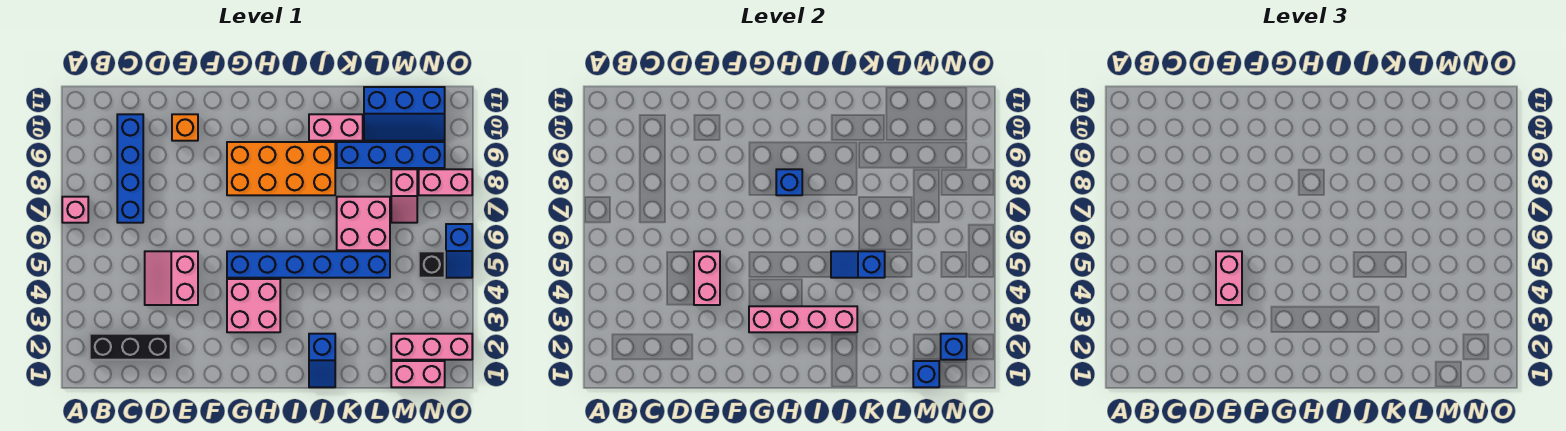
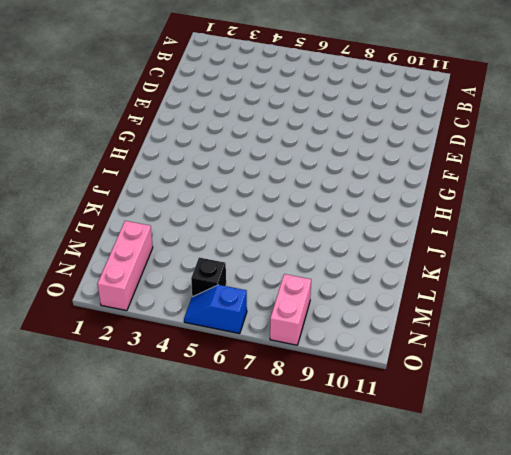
none -> pink brick A7 level 1
none -> black brick B2:D2 level 1
none -> blue brick C7:C10 level 1

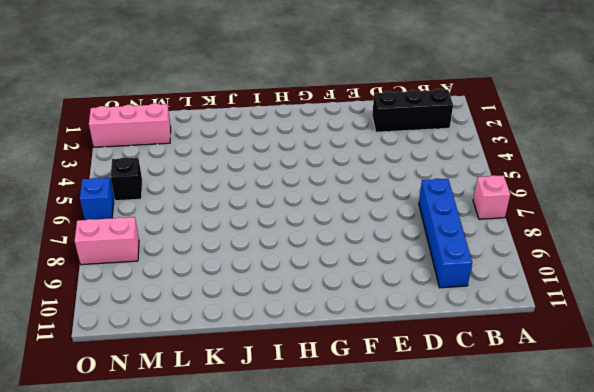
none -> pink slope D4:E5 level 1 top E
none -> orange brick E10 level 1
none -> pink brick G3:H4 level 1

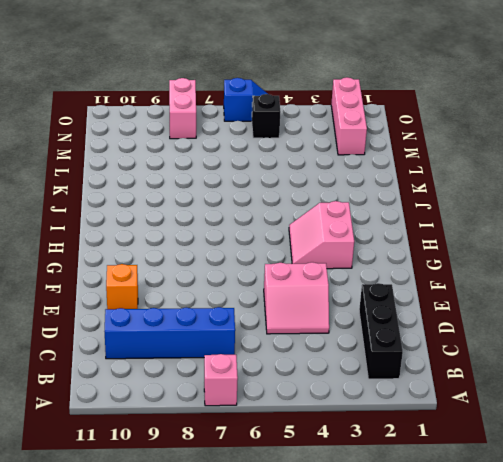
pink slope G3:H4 level 1 top 3 -> pink brick G3:H4 level 1
none -> blue brick G5:L5 level 1
none -> orange brick G8:J9 level 1
none -> blue slope J1:J2 level 1 top 2

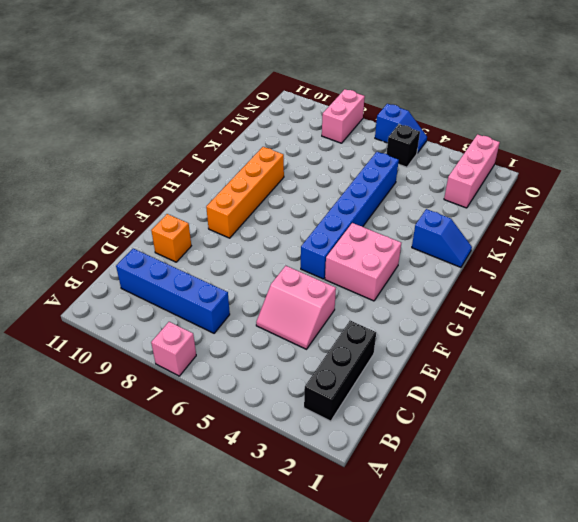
orange brick G9:J9 level 1 -> orange brick G8:J9 level 1
none -> pink brick J10:K10 level 1
none -> pink brick K6:L7 level 1
none -> blue brick K9:N9 level 1

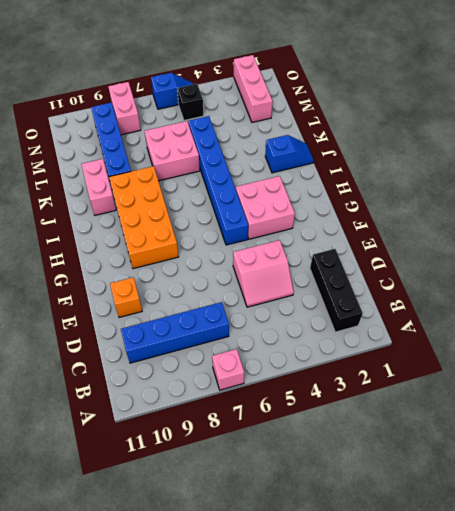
none -> blue slope L10:N11 level 1 top 11
none -> pink brick M1:N1 level 1
none -> pink slope M7:M8 level 1 top 8

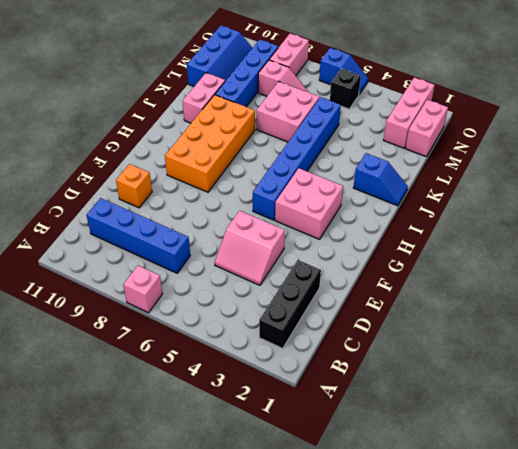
none -> pink brick E4:E5 level 2
none -> pink brick G3:J3 level 2
none -> blue brick H8 level 2

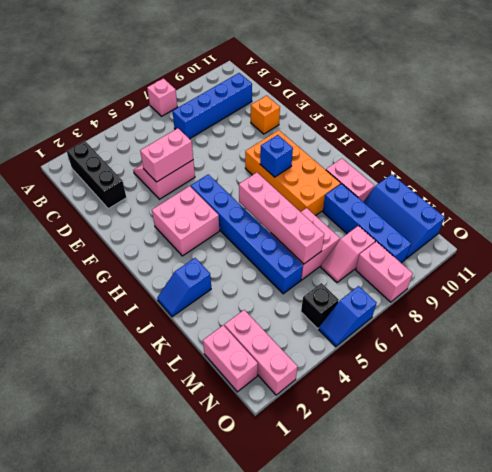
pink brick I6:L6 level 2 -> pink brick G3:J3 level 2
none -> blue slope J5:K5 level 2 top K
none -> blue brick M1 level 2
none -> blue brick N2 level 2

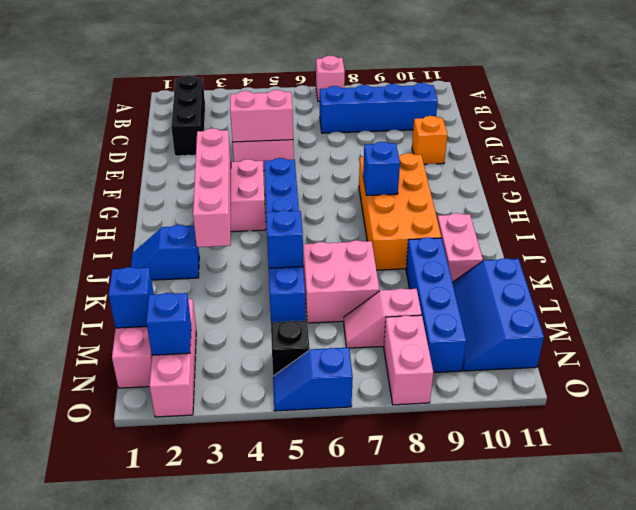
none -> pink brick E4:E5 level 3

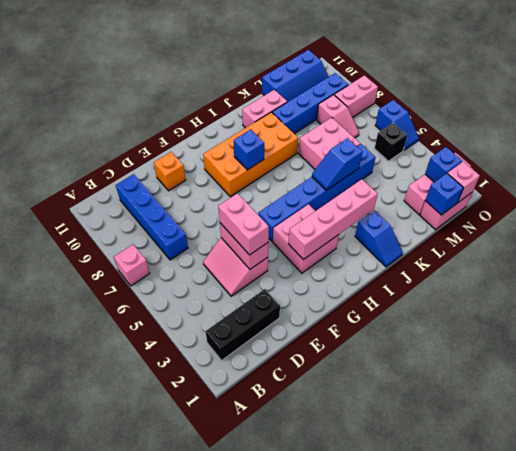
pink brick N1 level 2 -> none

